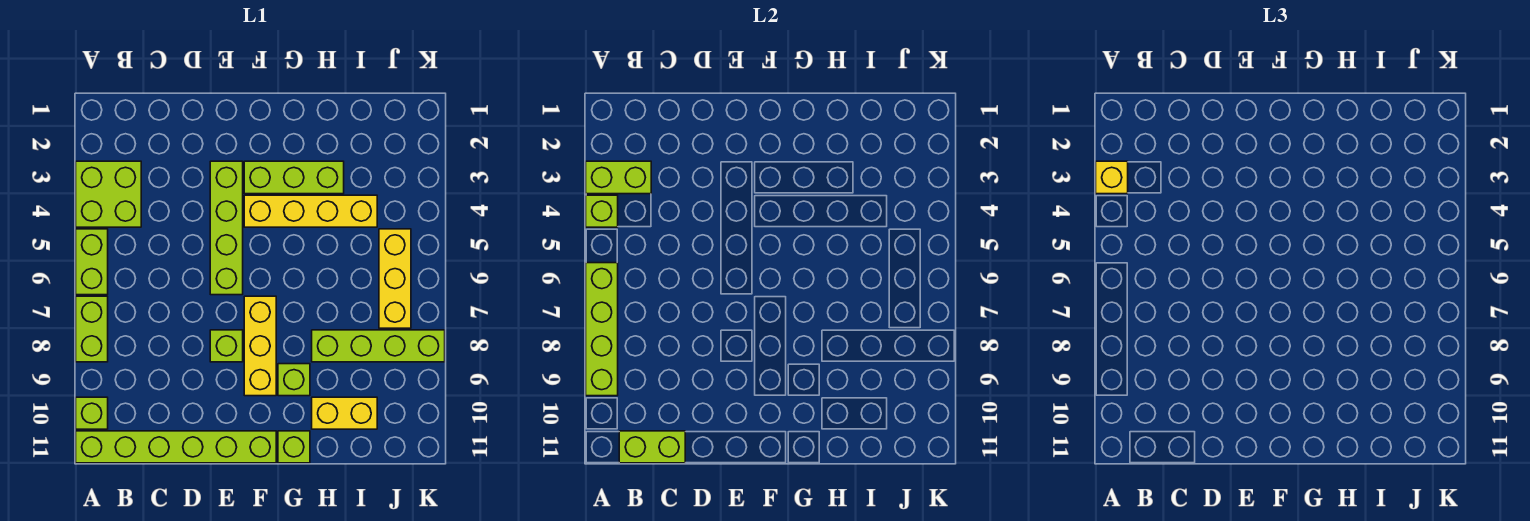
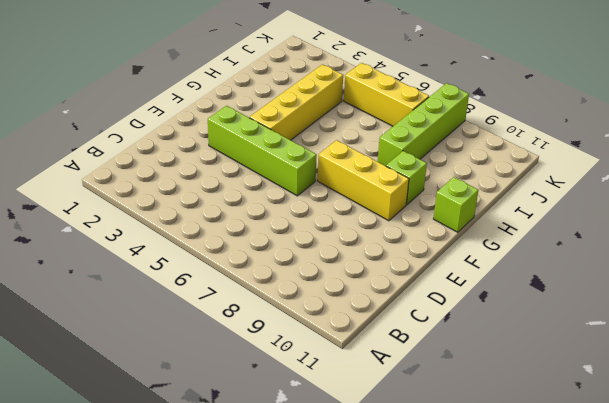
none -> lime brick A3:B4 level 1
none -> lime brick A5:A6 level 1
none -> lime brick A7:A8 level 1

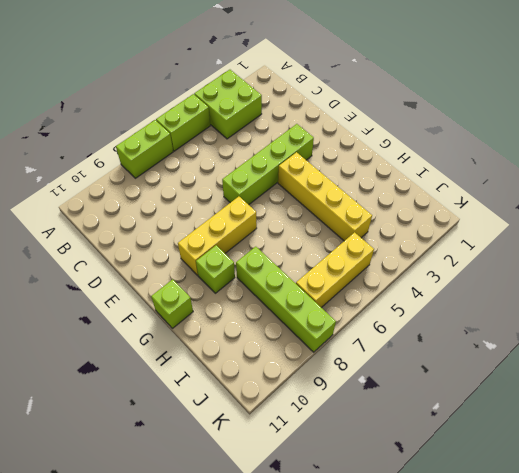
none -> lime brick A10 level 1
none -> lime brick A11:F11 level 1
none -> lime brick E8 level 1

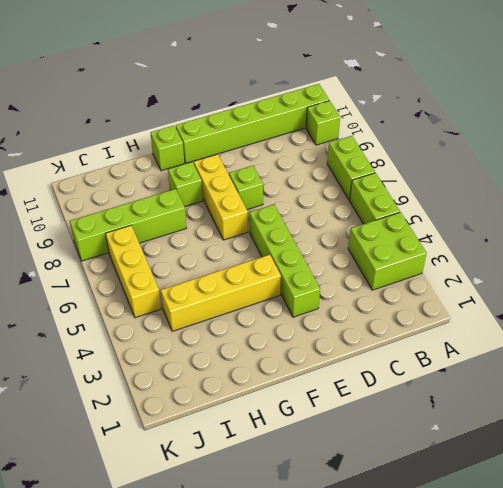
none -> lime brick F3:H3 level 1
none -> yellow brick H10:I10 level 1
none -> lime brick A3:B3 level 2

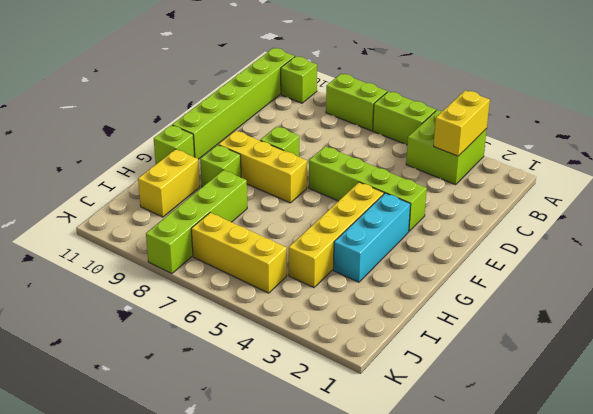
yellow brick A3:B3 level 2 -> lime brick A3:B3 level 2
cyan brick F3:H3 level 1 -> lime brick F3:H3 level 1
none -> lime brick A4 level 2
none -> lime brick A6:A9 level 2
none -> lime brick B11:C11 level 2

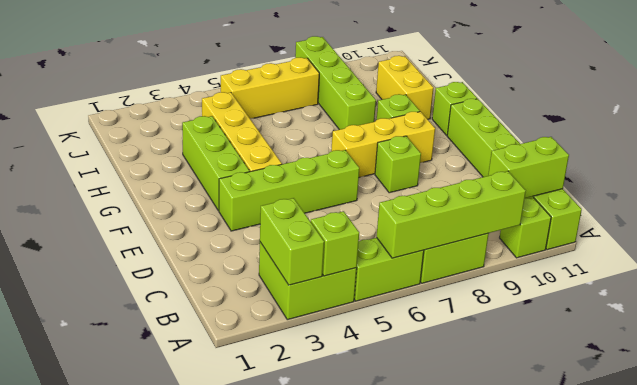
lime brick B10:B11 level 2 -> lime brick B11:C11 level 2
none -> yellow brick A3 level 3

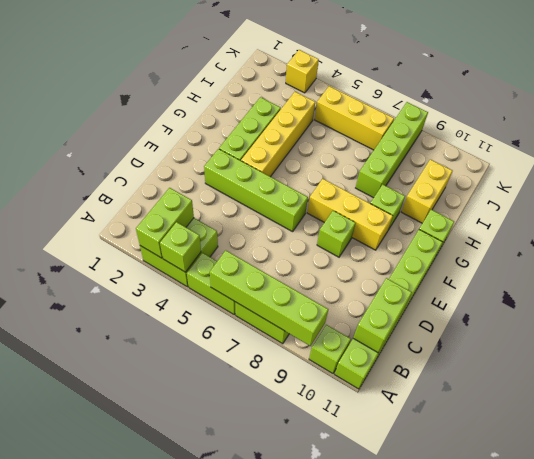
yellow brick K3 level 1 -> yellow brick A3 level 3

